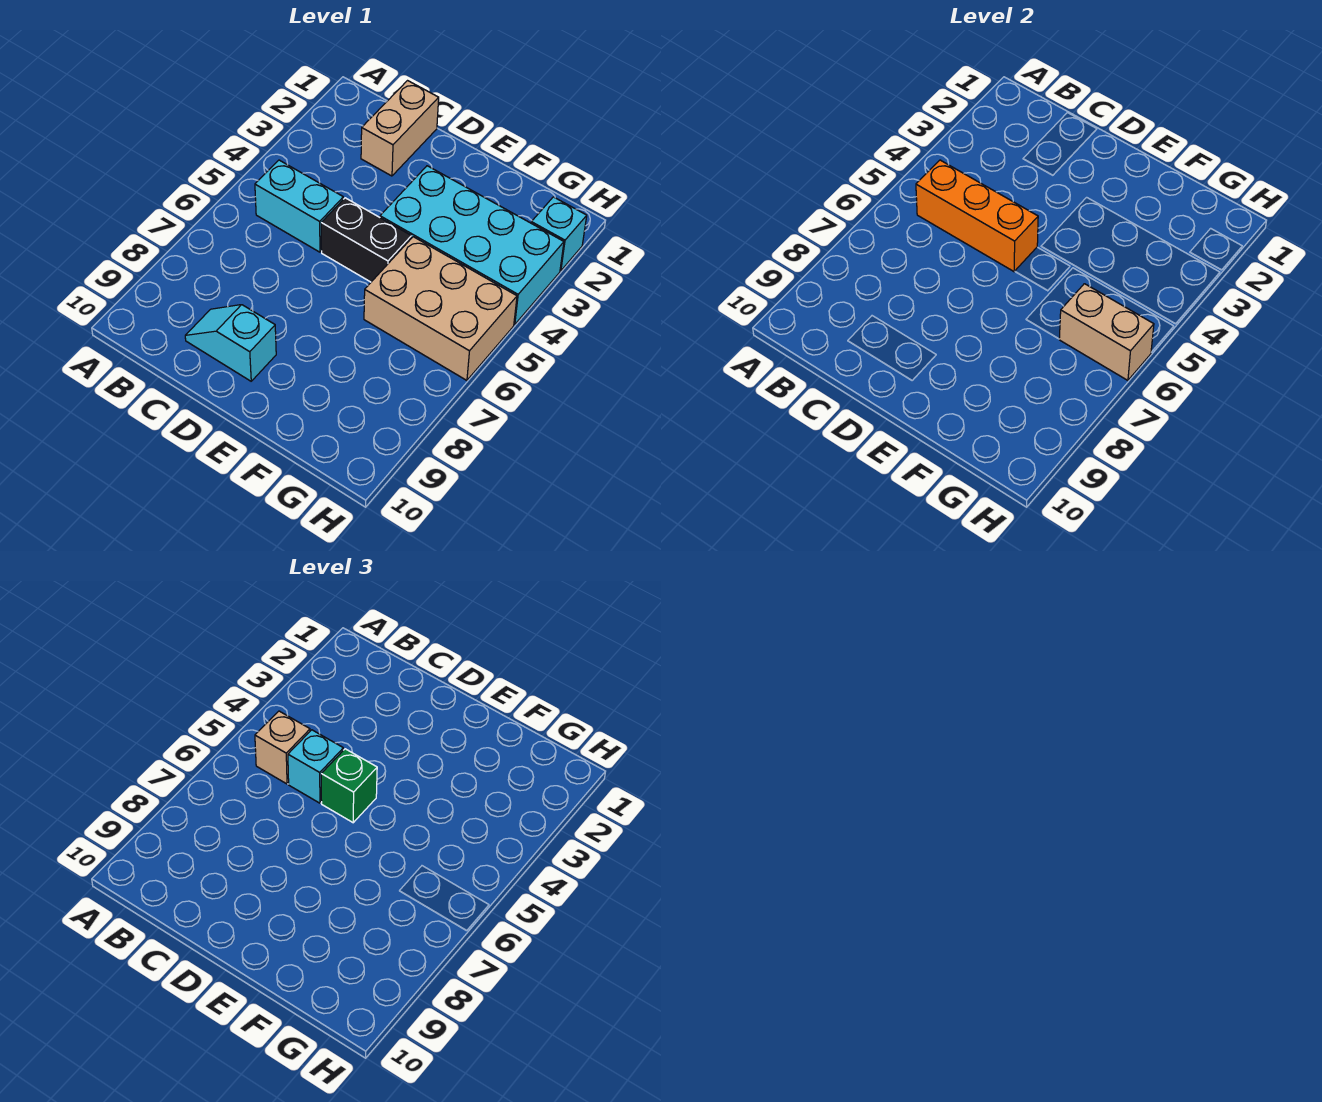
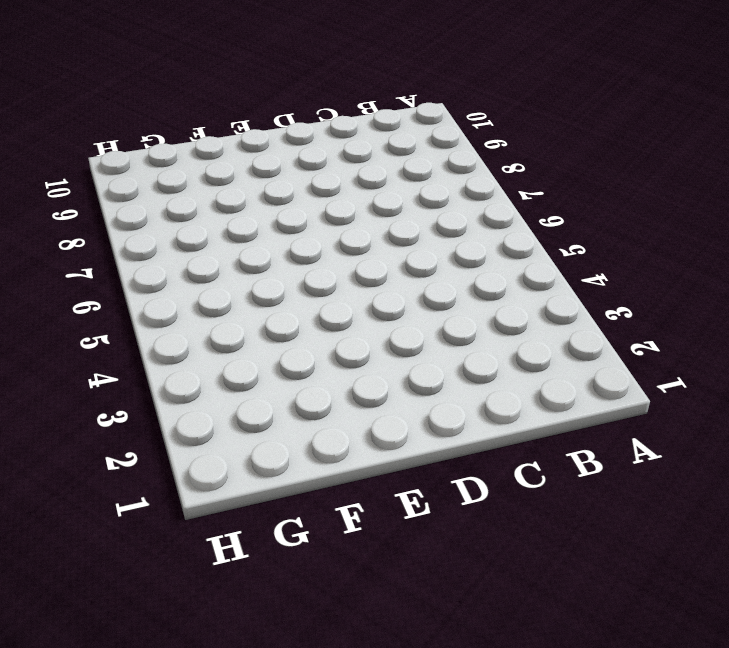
none -> cyan brick B5:C5 level 1
none -> tan brick C1:C2 level 1
none -> cyan slope C9:D9 level 1 top D

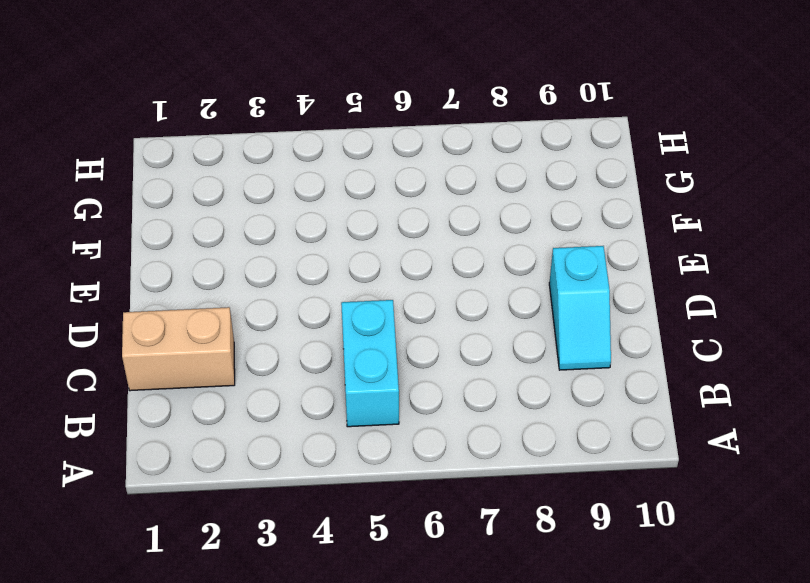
none -> black brick D5:E5 level 1
none -> cyan brick E3:H4 level 1
none -> tan brick F5:H6 level 1

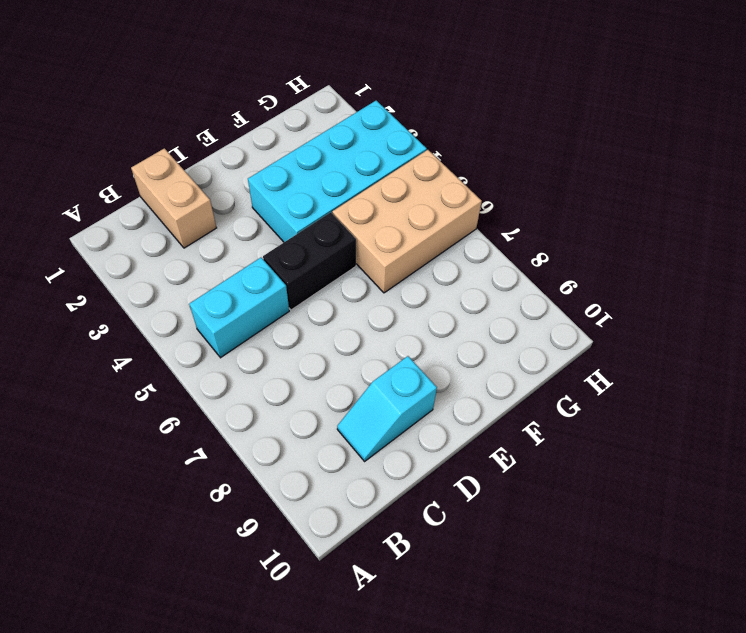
none -> cyan brick H2 level 1
none -> orange brick B5:D5 level 2
none -> tan brick G6:H6 level 2

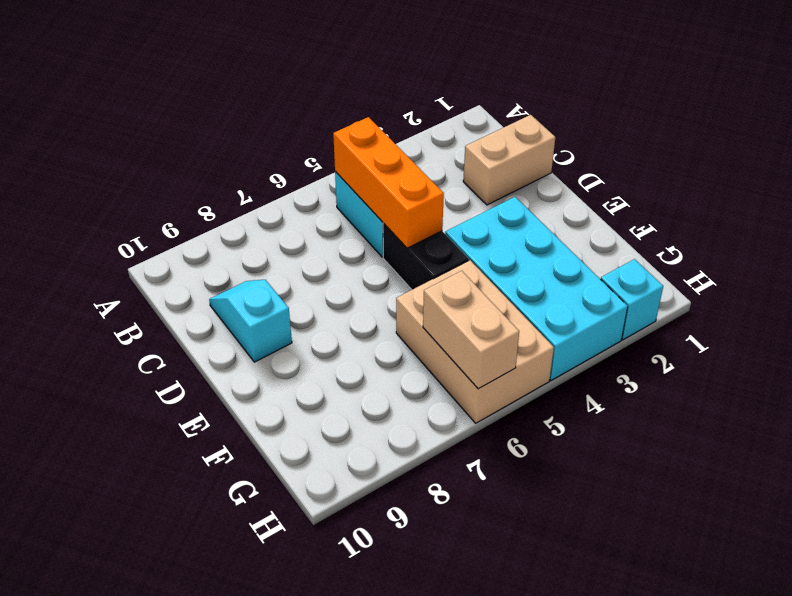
none -> tan brick B5 level 3
none -> cyan brick C5 level 3
none -> green brick D5 level 3

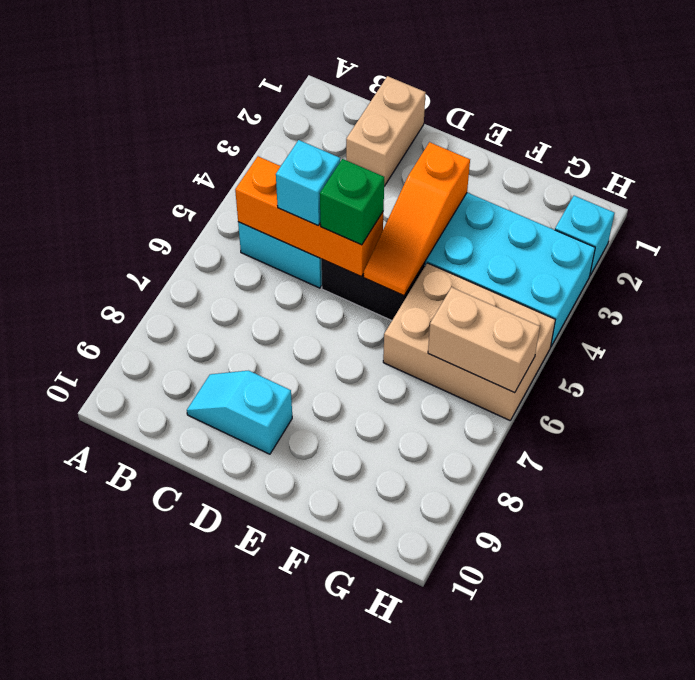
orange slope E3:E5 level 2 top 3 -> none
none -> tan brick B5 level 3

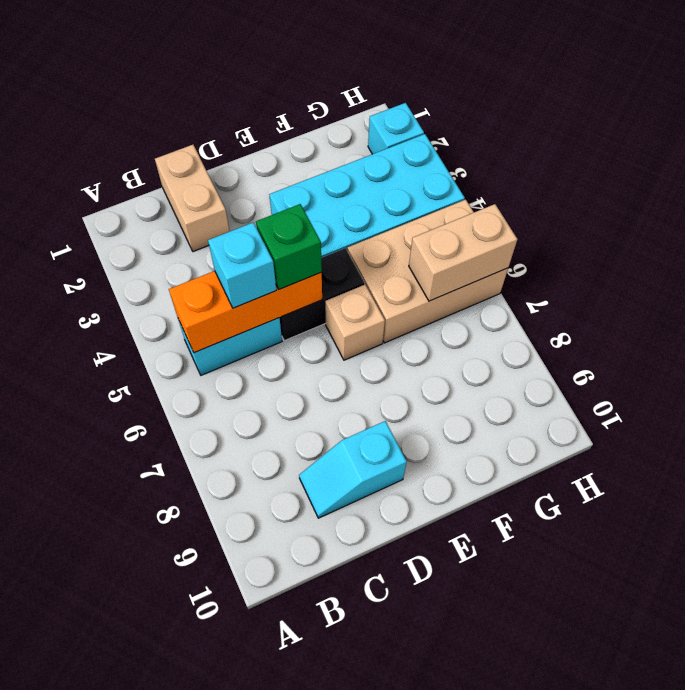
tan brick E6 level 1 -> tan brick B5 level 3

